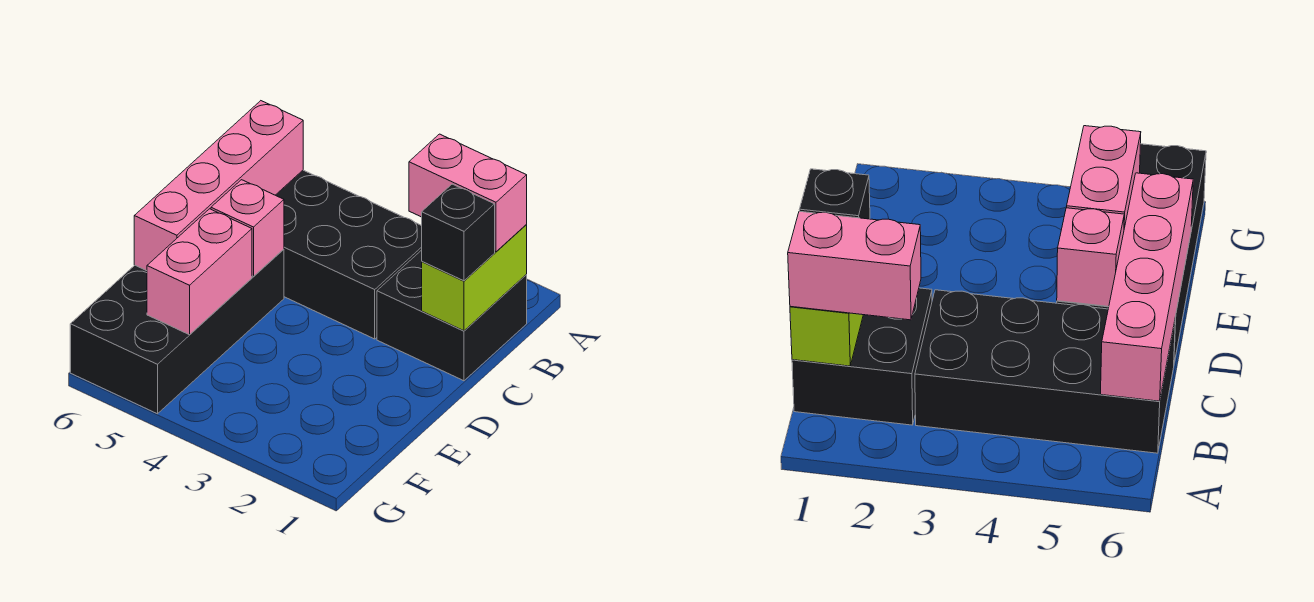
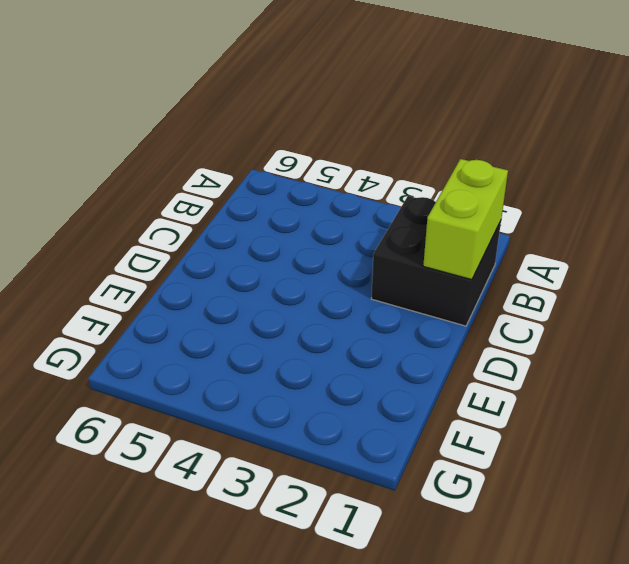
none -> black brick B3:C6 level 1
none -> black brick D5:G6 level 1

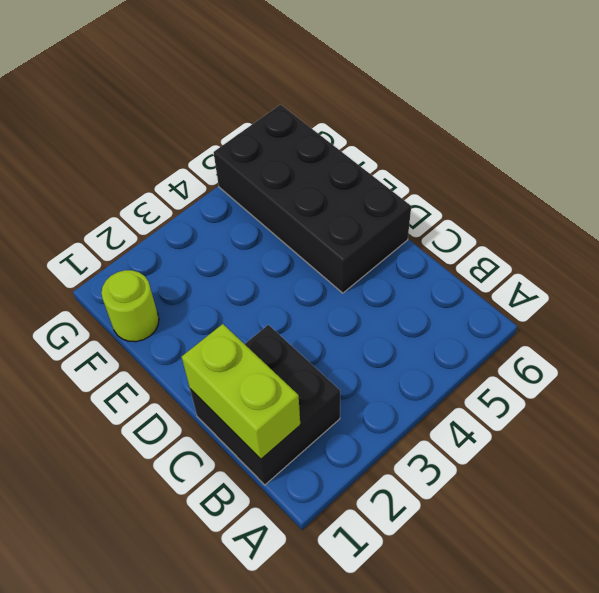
lime round brick F1 level 1 -> none
none -> black brick B3:C6 level 1
none -> pink brick B6:E6 level 2

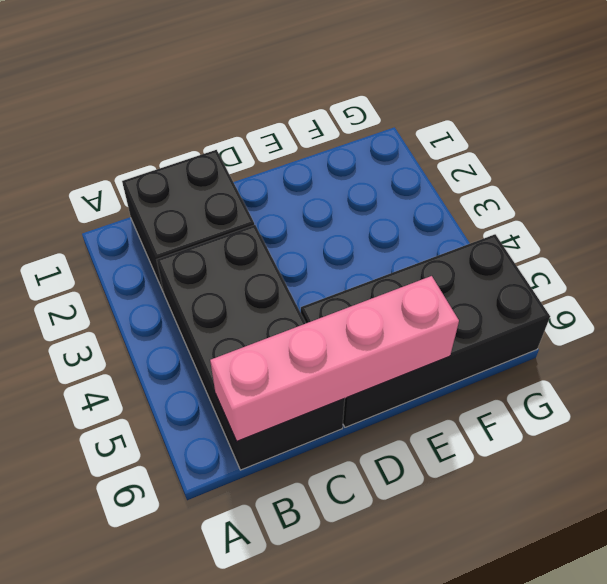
none -> lime brick B1:C1 level 2
none -> pink brick D5 level 2

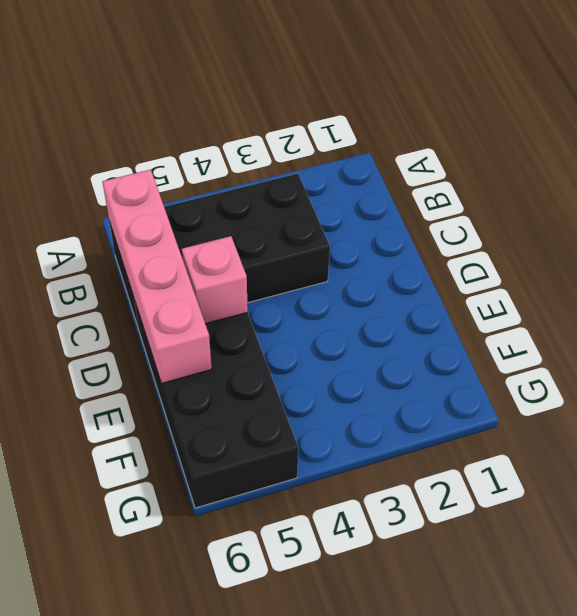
none -> black brick B1:C2 level 1
none -> lime brick B1:C1 level 2

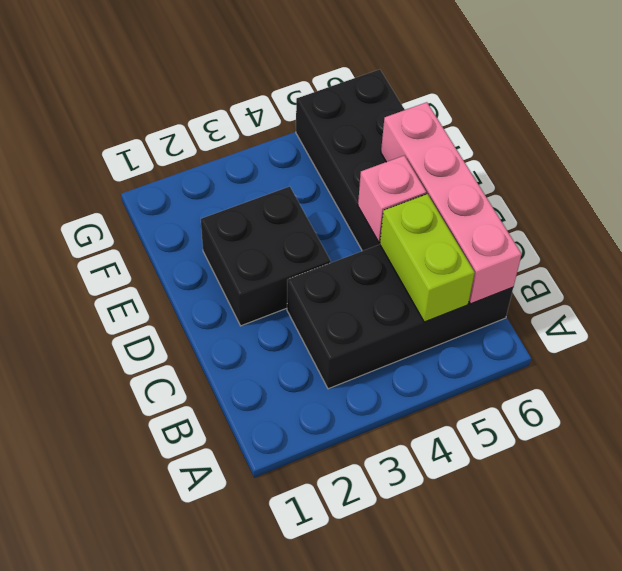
lime brick B5:C5 level 2 -> lime brick B1:C1 level 2
black brick D2:E3 level 1 -> black brick B1:C2 level 1
none -> pink brick E5:F5 level 2
none -> pink brick B1:B2 level 3

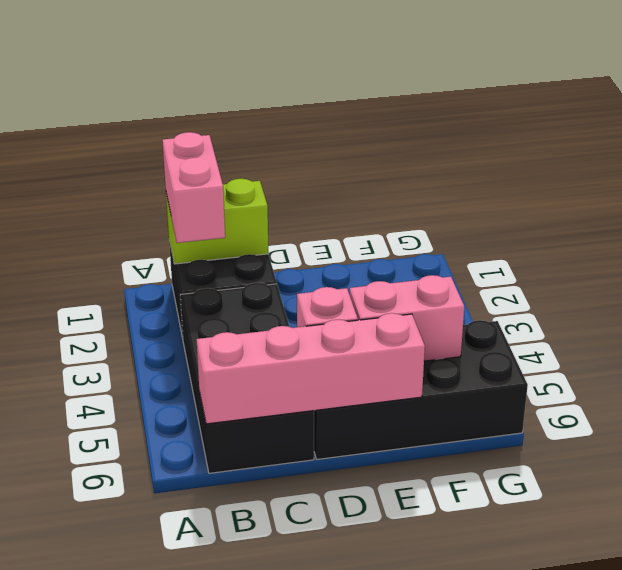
none -> black brick C1 level 3

